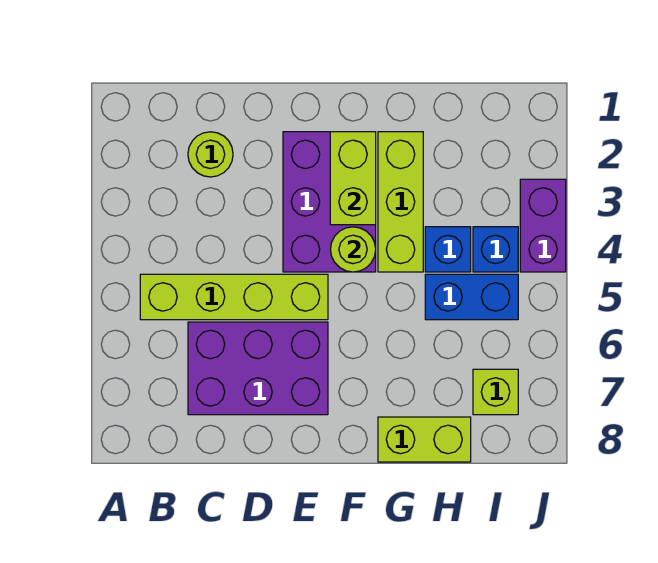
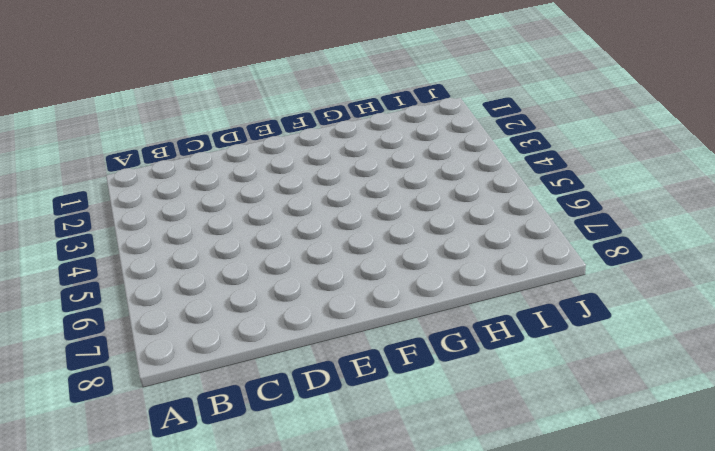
none -> lime brick B5:E5 level 1
none -> lime round brick C2 level 1
none -> purple brick C6:E7 level 1

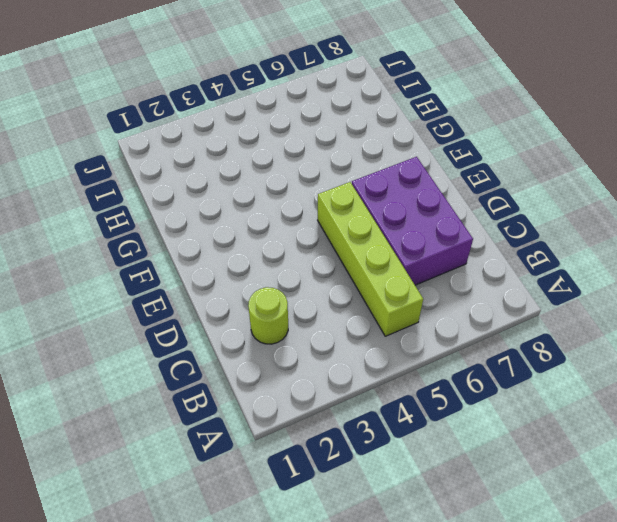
none -> purple brick E2:F4 level 1
none -> lime brick G2:G4 level 1
none -> lime brick G8:H8 level 1

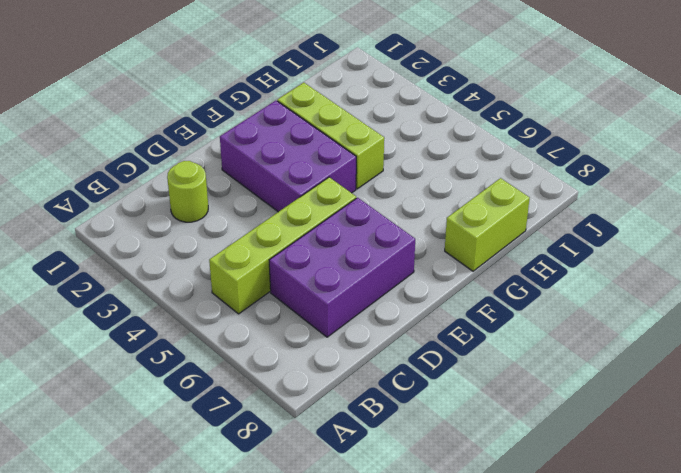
none -> blue brick H4 level 1
none -> blue brick H5:I5 level 1
none -> blue brick I4 level 1

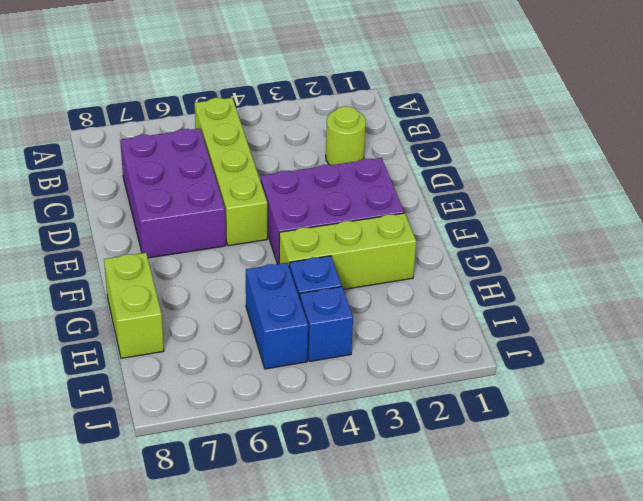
none -> lime brick I7 level 1
none -> purple brick J3:J4 level 1
none -> lime brick F2:F3 level 2

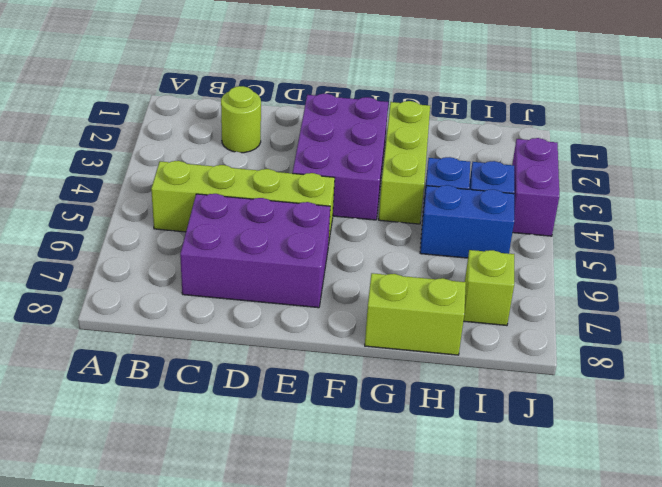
none -> lime brick F2:F3 level 2
none -> lime round brick F4 level 2

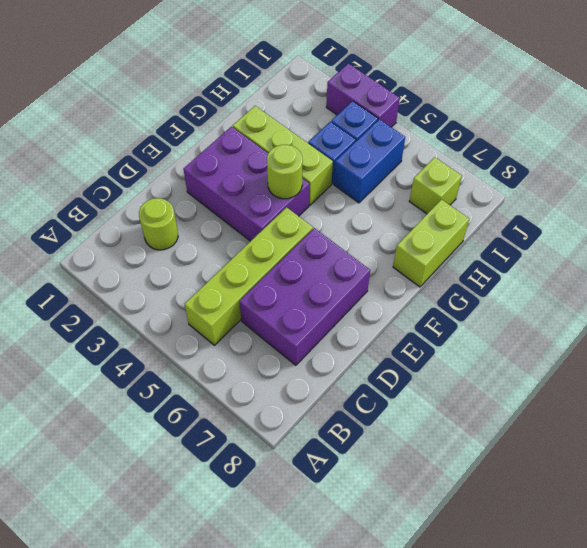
none -> lime brick F2:F3 level 2

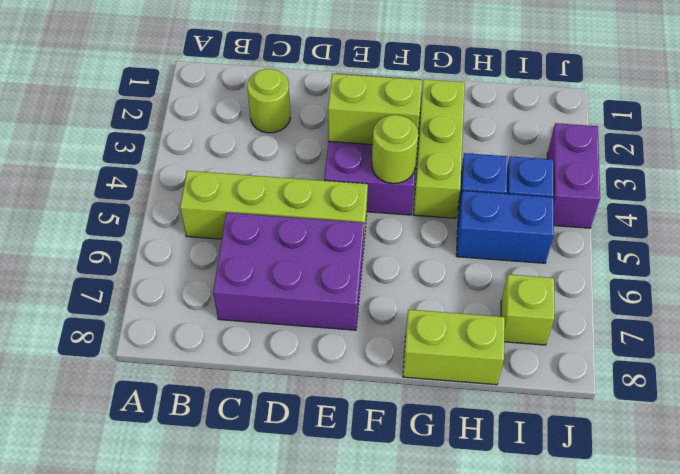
lime brick E3:F3 level 2 -> lime brick F2:F3 level 2

